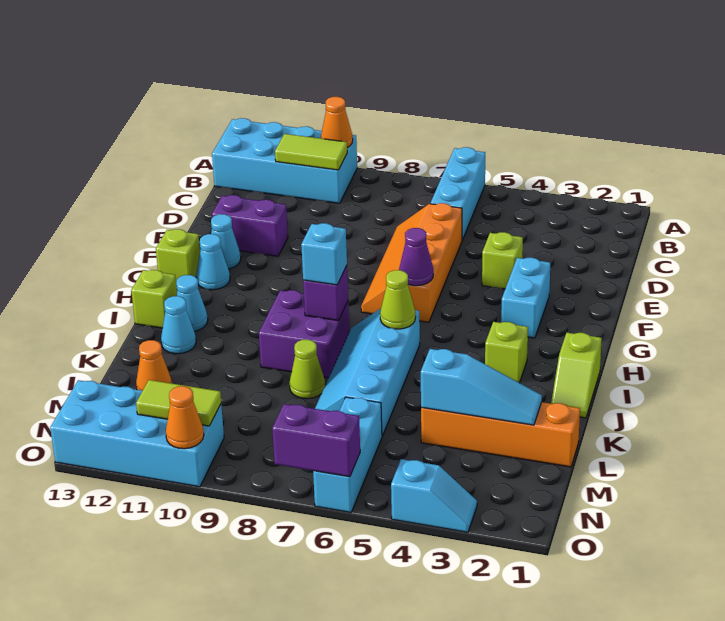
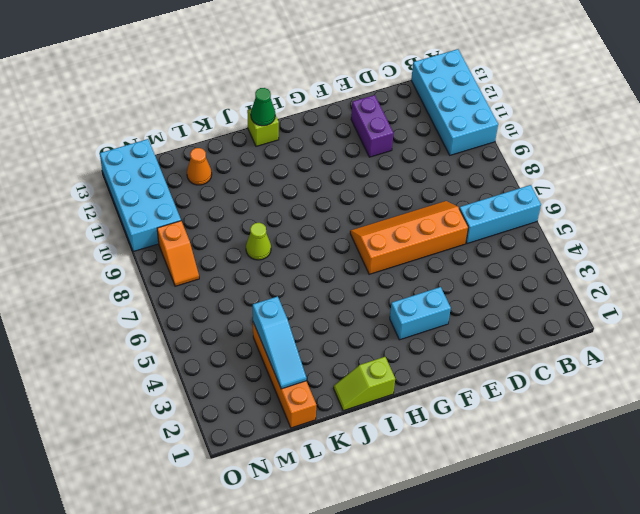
green cone I13 level 2 -> none
orange slope N8:N9 level 1 top 9 -> none
none -> lime brick E4 level 1
none -> cyan cone F12 level 1
none -> cyan cone G12 level 1
none -> lime brick G13 level 1

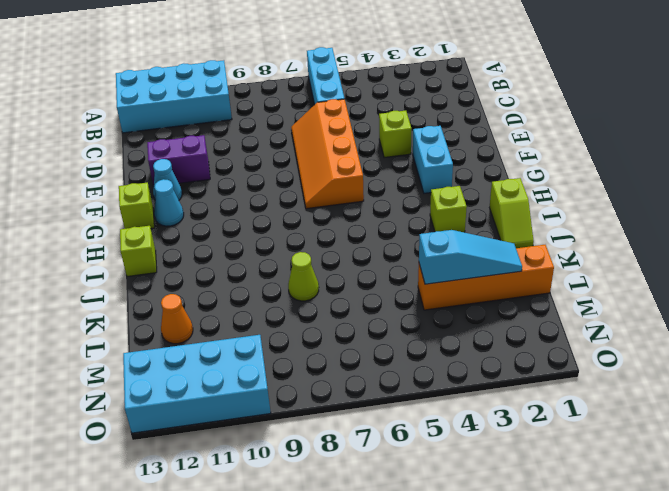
none -> cyan slope I6:L7 level 1 top 6
none -> purple brick I8:J9 level 1
none -> cyan cone I12 level 1
none -> cyan cone J12 level 1

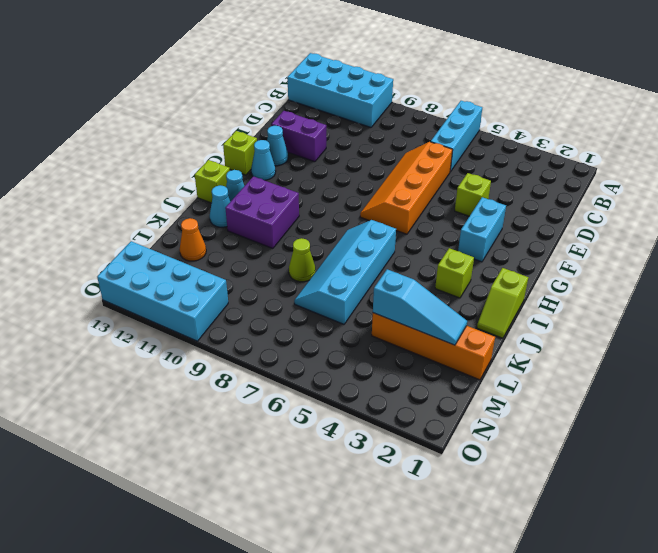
purple brick I10:J11 level 1 -> purple brick I8:J9 level 1
none -> cyan brick M6:O6 level 1
none -> cyan slope O3:O4 level 1 top 4
none -> orange cone A10 level 2
none -> lime tile B10:B11 level 2

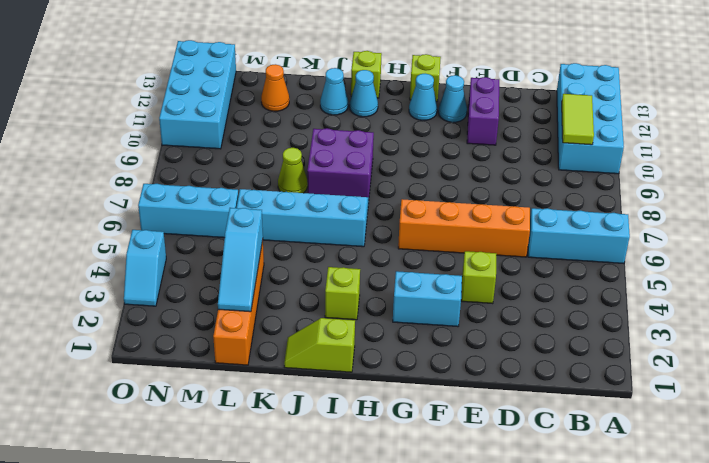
none -> orange cone A10 level 2
none -> purple cone G6 level 2
none -> lime cone I6 level 2
none -> purple brick I8 level 2

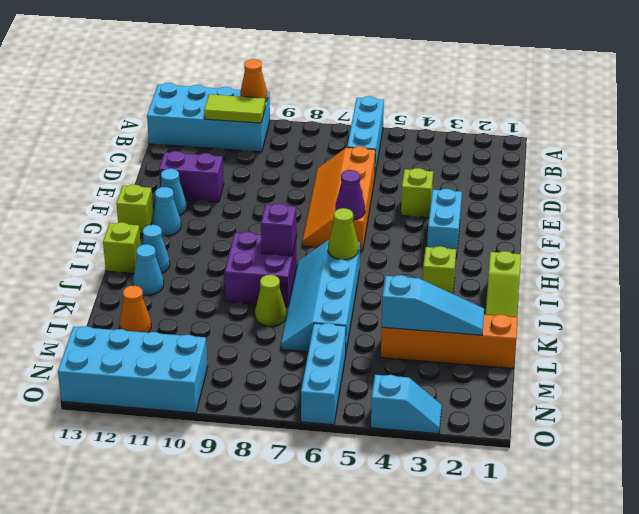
none -> lime tile N10:N11 level 2
none -> purple brick O6:O7 level 2
none -> orange cone O10 level 2
none -> cyan brick I8 level 3

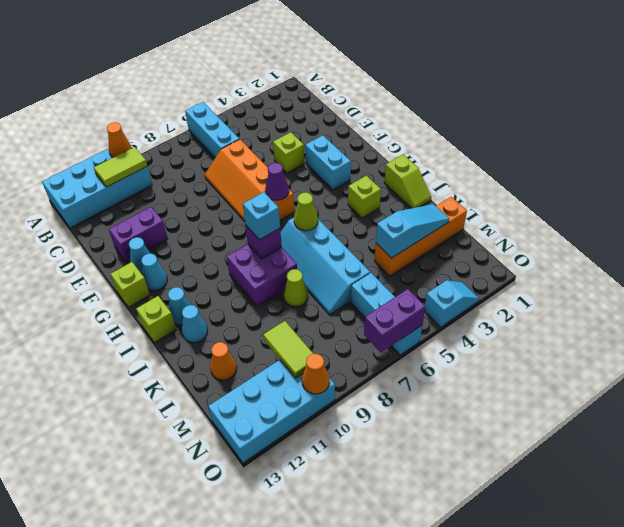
lime tile M10:N10 level 2 -> lime tile N10:N11 level 2

